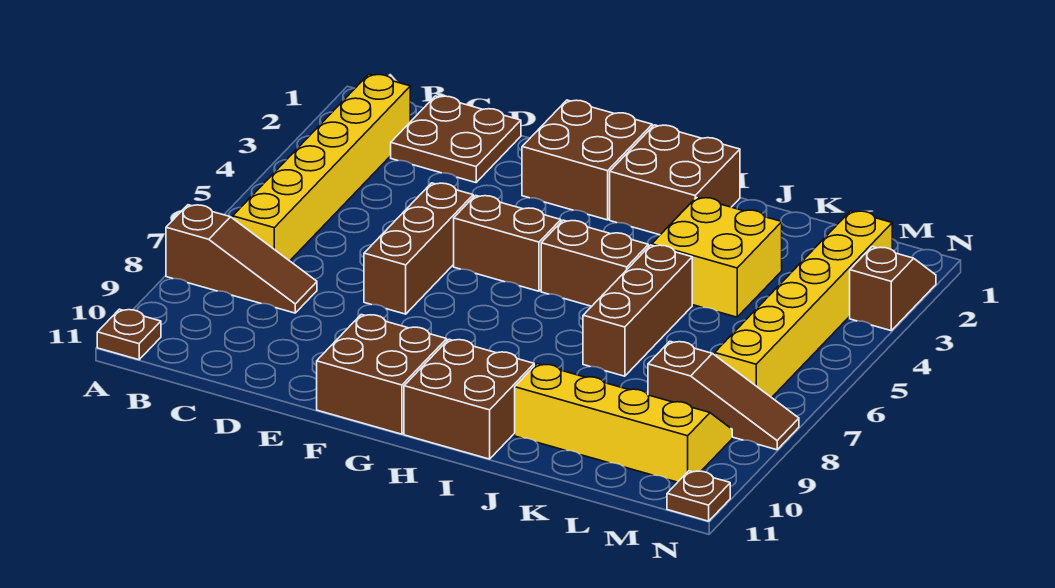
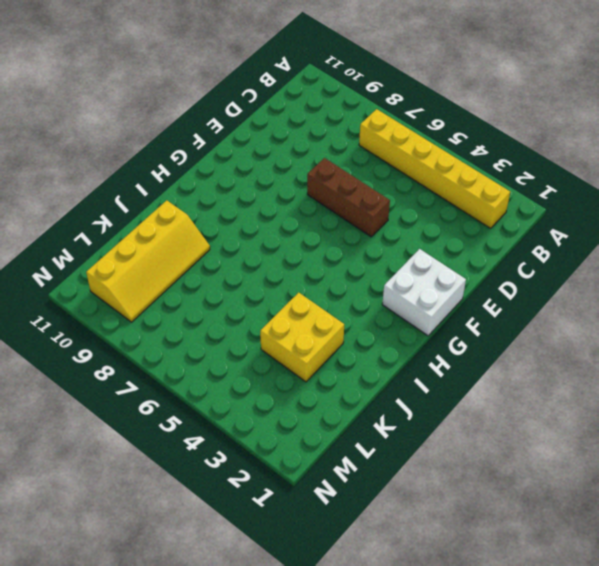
white brick F1:G2 level 1 -> brown brick F1:G2 level 1
none -> brown slope A8:C8 level 1 top A
none -> brown plate A11 level 1
none -> brown plate C1:D2 level 1

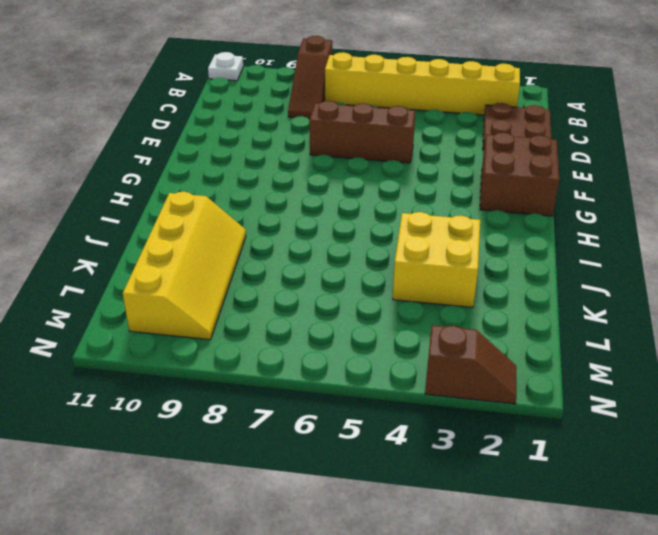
white plate A11 level 1 -> brown plate A11 level 1
none -> brown brick F5:G5 level 1
none -> brown brick F10:G11 level 1
none -> brown brick H1:I2 level 1

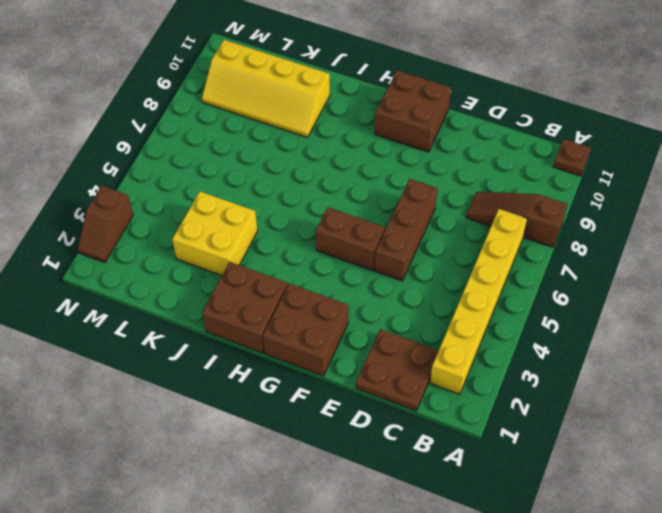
none -> brown brick H5:I5 level 1
none -> brown brick H10:I11 level 1
none -> brown brick J5:J7 level 1

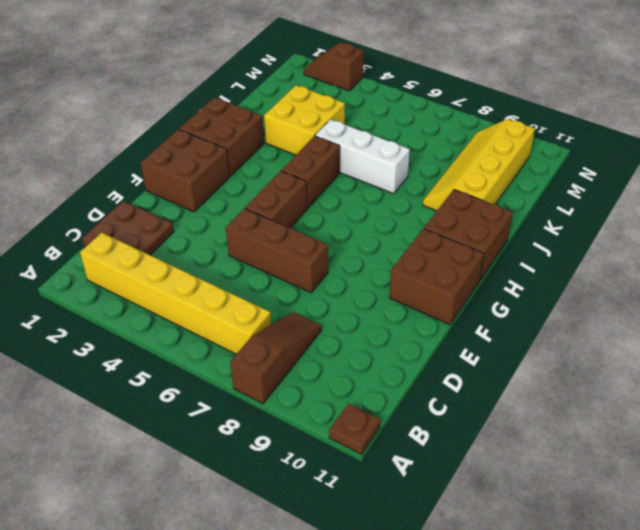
white brick J5:J7 level 1 -> brown brick J5:J7 level 1
none -> brown slope L8:N8 level 1 top L
none -> yellow brick M2:M7 level 1
none -> brown plate N11 level 1

